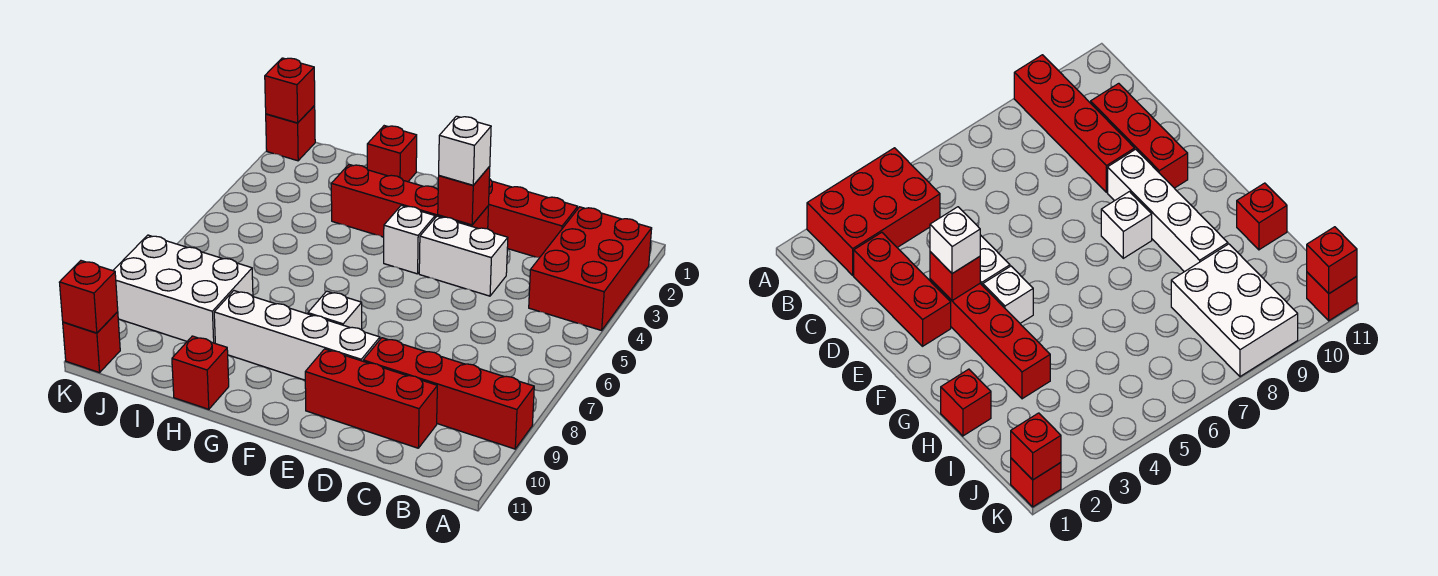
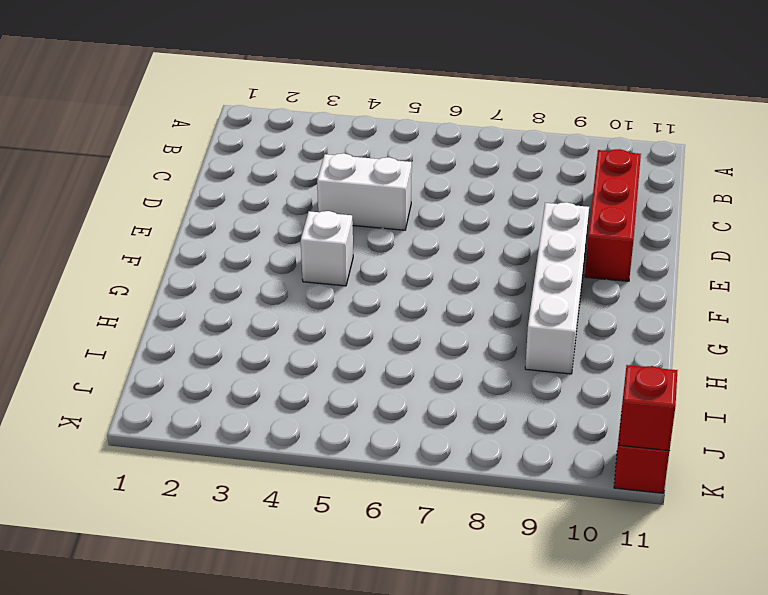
white brick D4:D5 level 1 -> white brick D4:E4 level 1
none -> red brick A2:B4 level 1
none -> red brick A9:D9 level 1
none -> red brick C2:E2 level 1

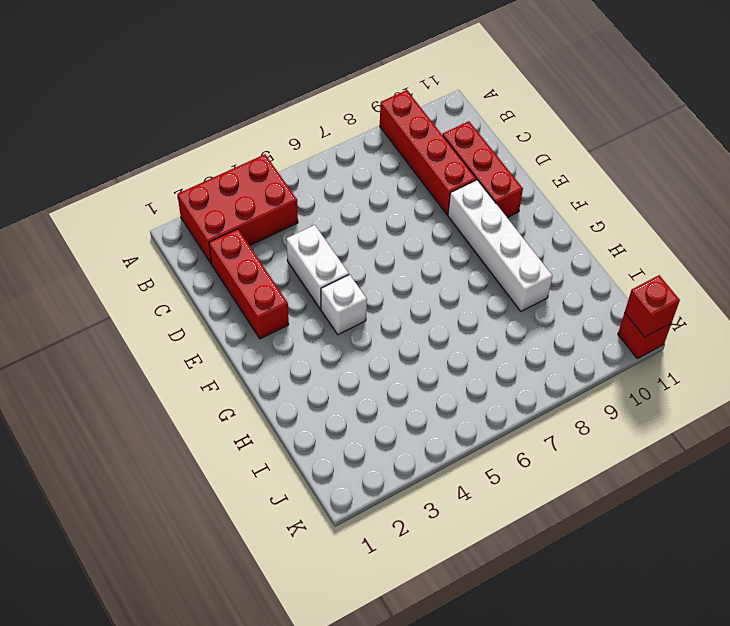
none -> red brick E3:H3 level 1
none -> white brick F8 level 1
none -> red brick H1 level 1

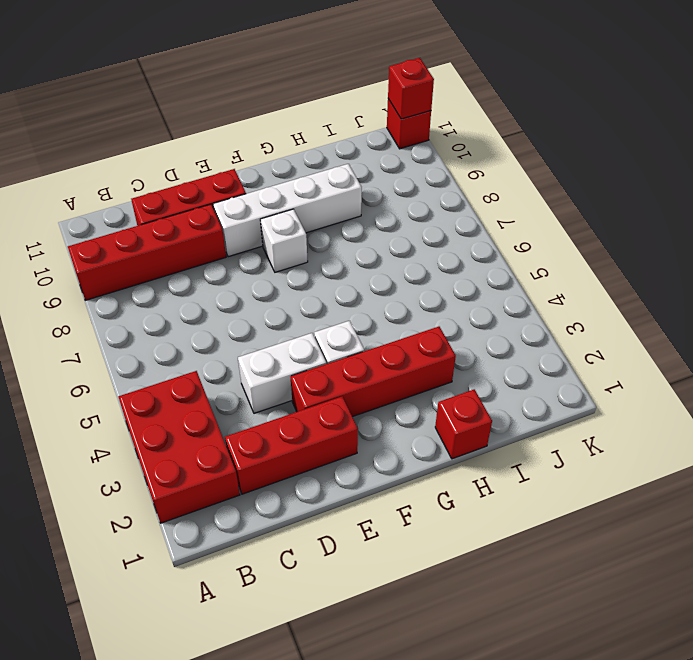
none -> red brick H11 level 1
none -> white brick I8:K9 level 1
none -> red brick K1 level 1

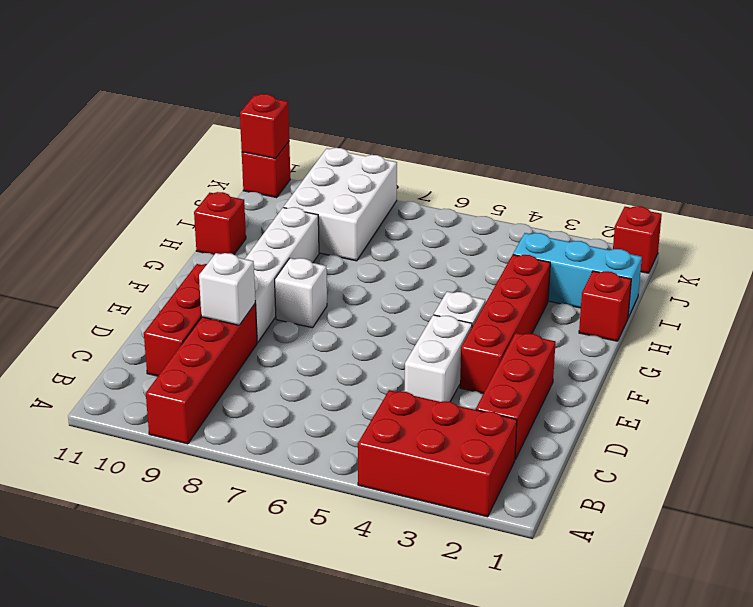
white brick D9 level 2 -> white brick E3 level 3
cyan brick I1:I3 level 1 -> none
none -> red brick E3 level 2
none -> red brick K1 level 2

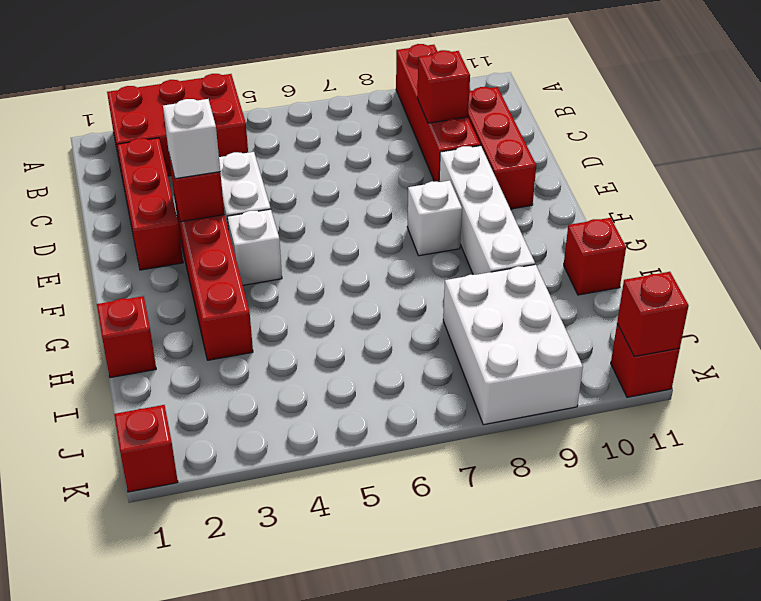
red brick C9 level 2 -> red brick K1 level 2

